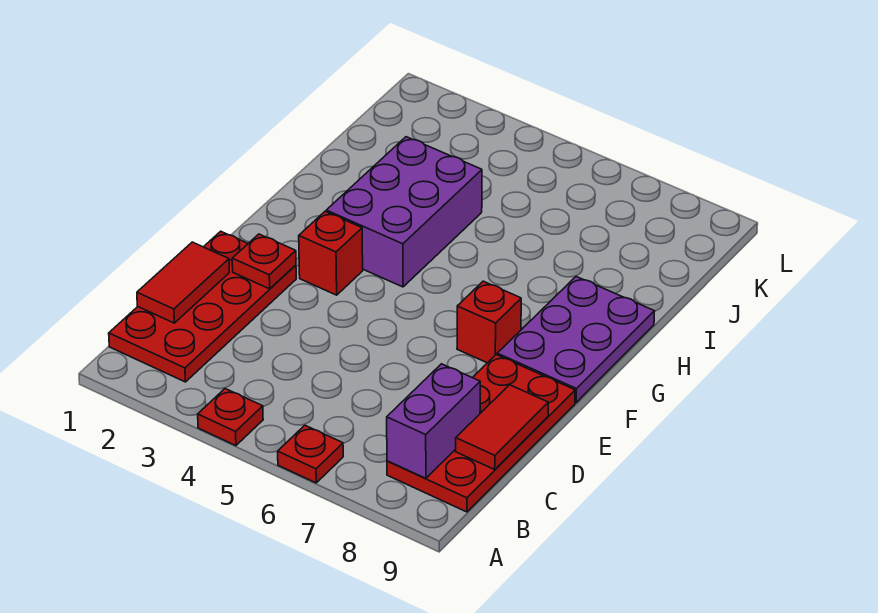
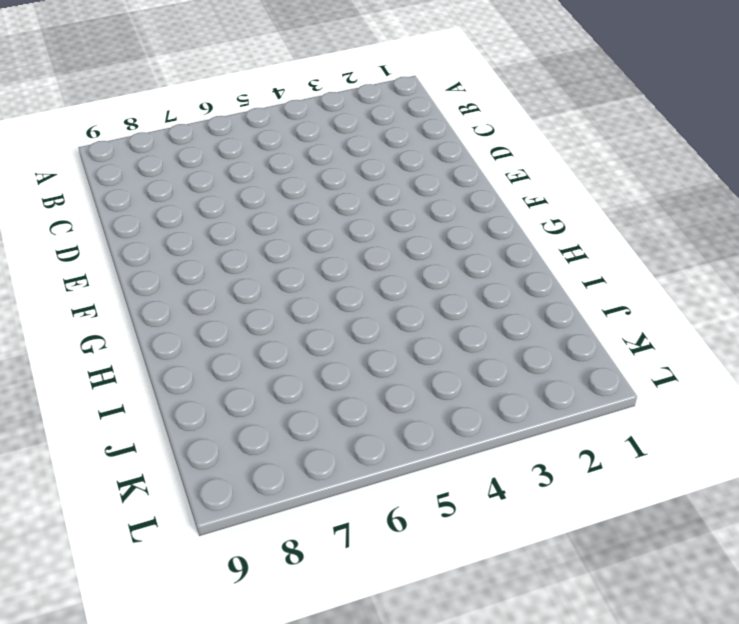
none -> red plate A4 level 1
none -> red plate A6 level 1
none -> red plate B1:E2 level 1

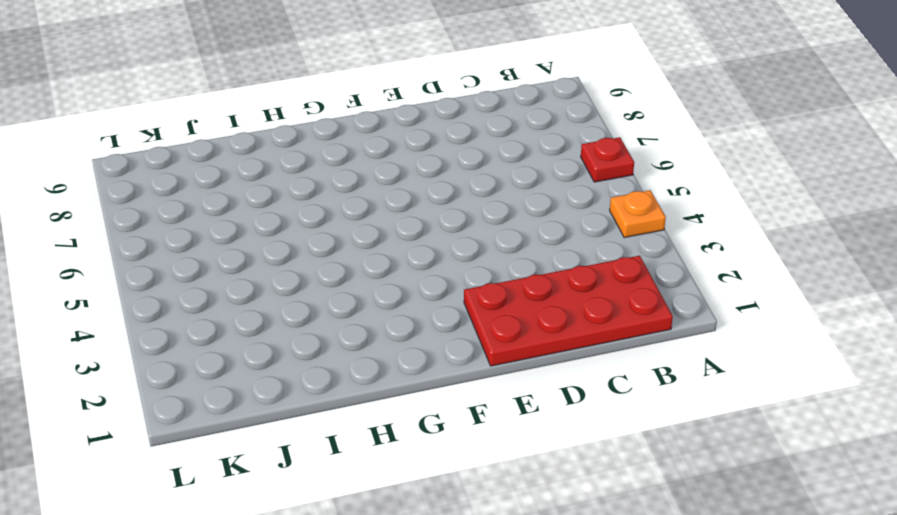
orange plate A4 level 1 -> red plate A4 level 1
none -> red plate B8:E9 level 1
none -> red brick F3 level 1
none -> red brick F7 level 1

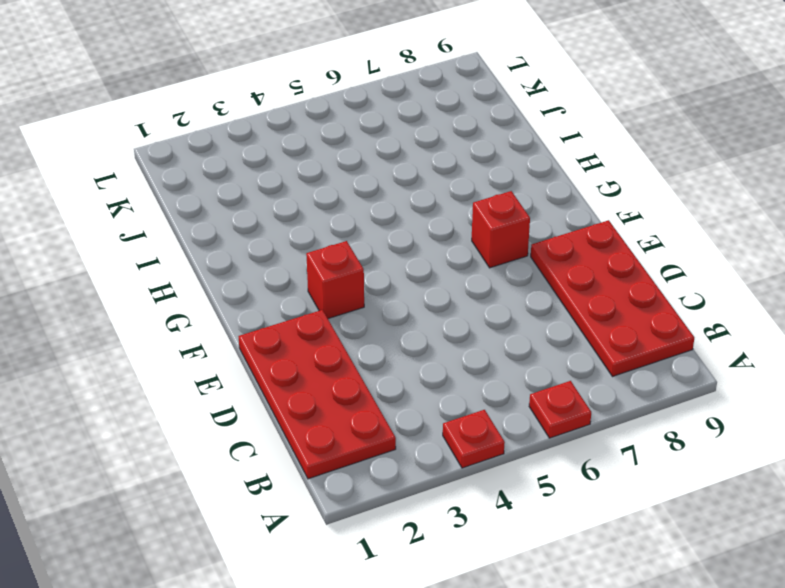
none -> purple plate F8:H9 level 1
none -> purple brick G3:I4 level 1
none -> purple brick B8:C8 level 2

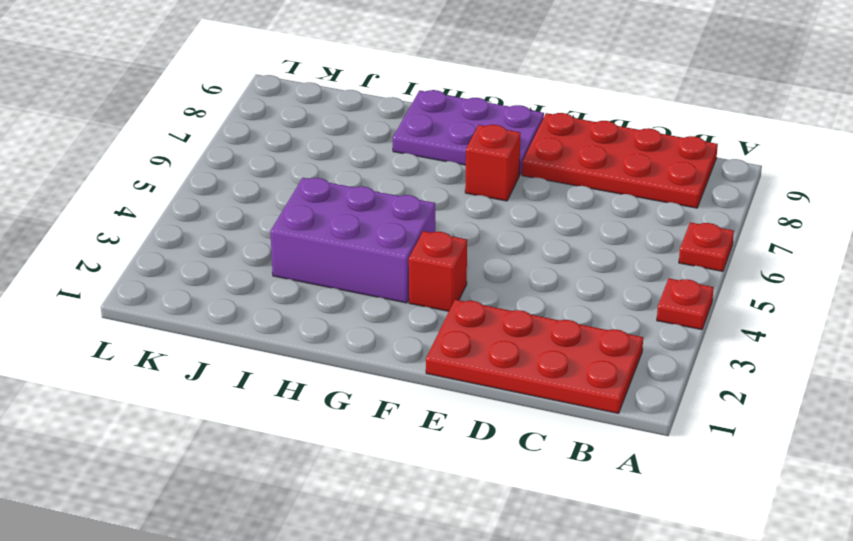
none -> purple brick B8:C8 level 2
none -> red tile C1:D1 level 2
none -> red tile C9:D9 level 2

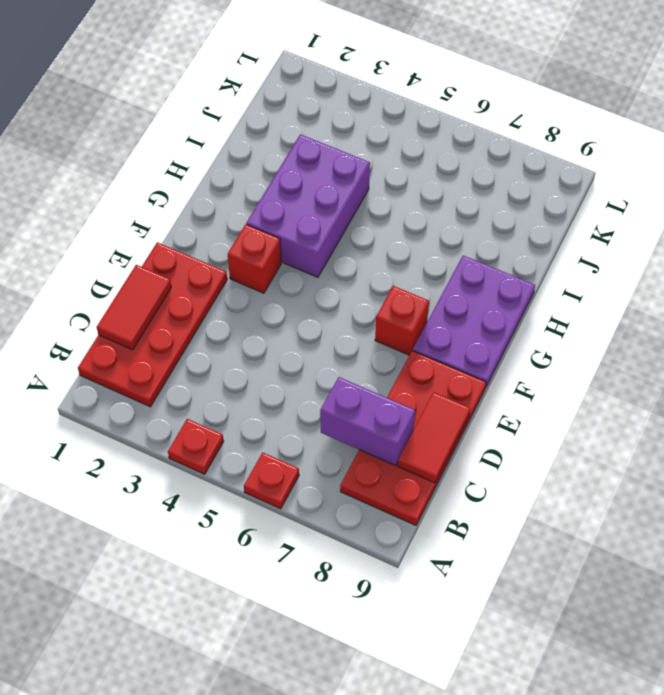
purple brick C7:C8 level 2 -> purple brick B8:C8 level 2
none -> red plate E2 level 2

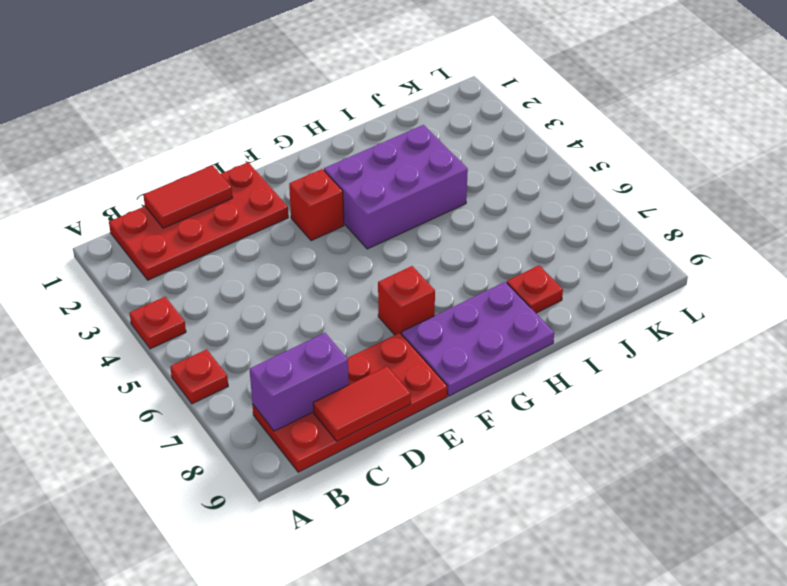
red plate I8 level 1 -> red plate E2 level 2

